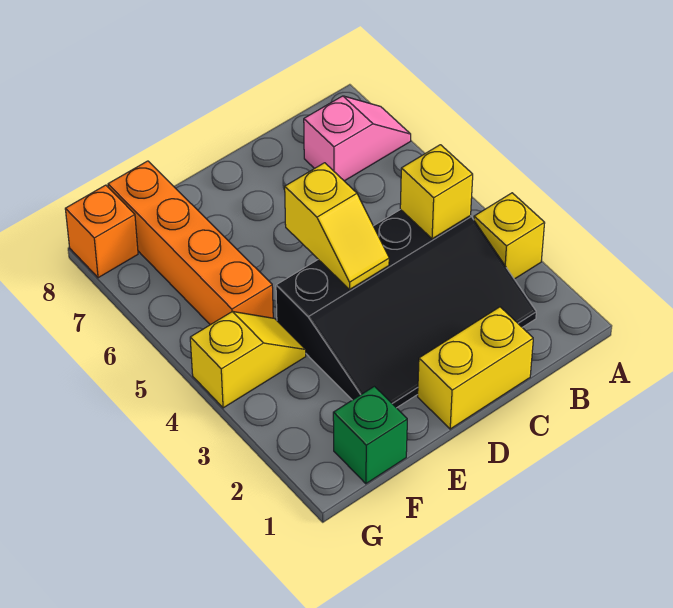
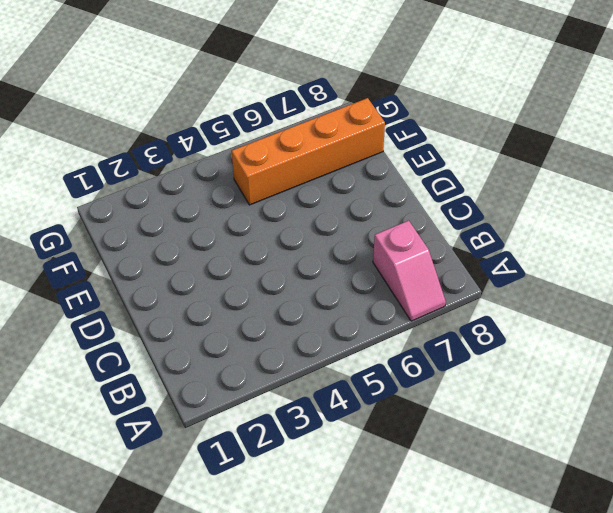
none -> yellow brick A3 level 1
none -> black slope B2:E4 level 1 top 4

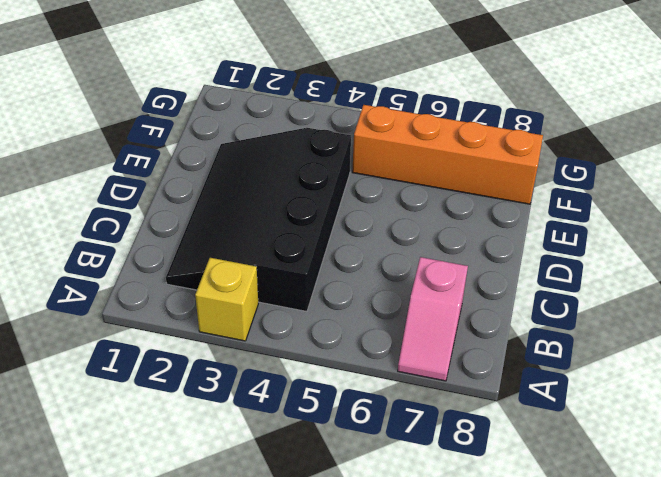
none -> yellow brick C1:D1 level 1
none -> green brick F1 level 1

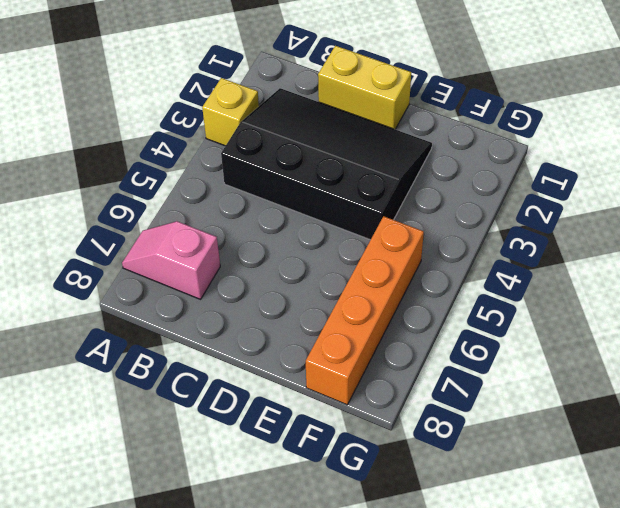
none -> green brick F1 level 1
none -> yellow slope F4:G4 level 1 top G

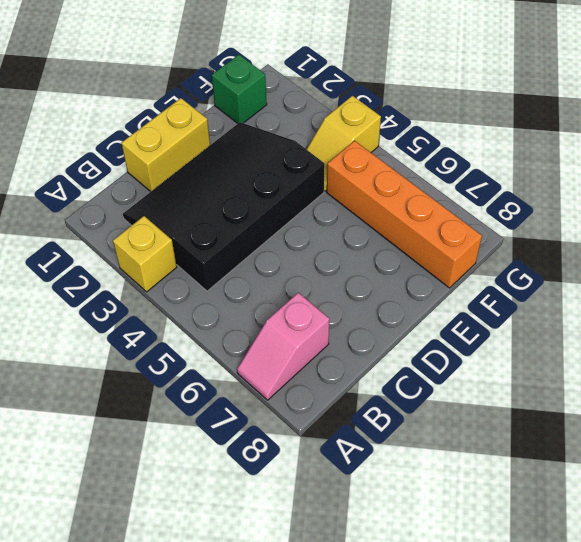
none -> orange brick G8 level 1
none -> yellow brick B4 level 2

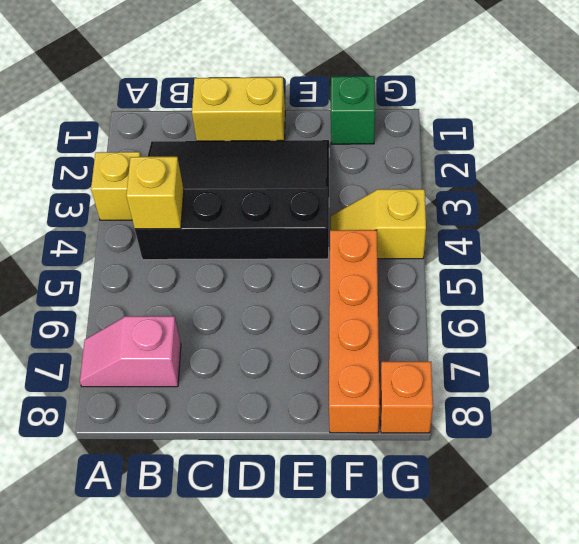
none -> yellow slope D4:D5 level 2 top 5

